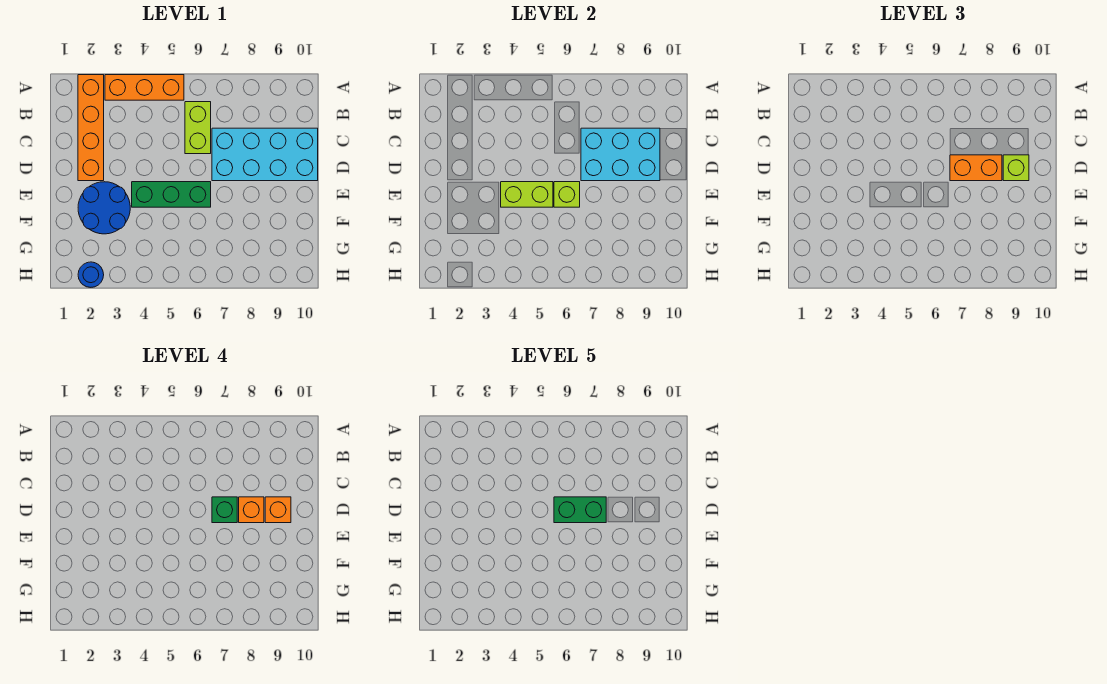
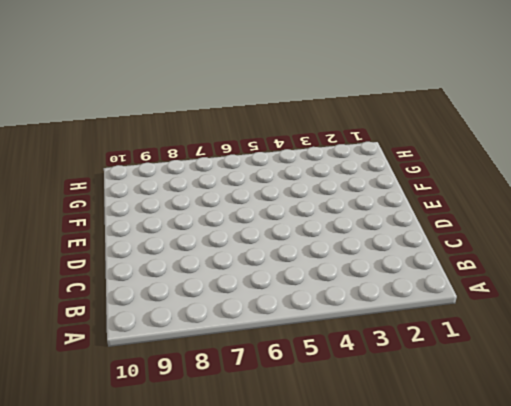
none -> orange brick A2:D2 level 1
none -> orange brick A3:A5 level 1
none -> lime brick B6:C6 level 1

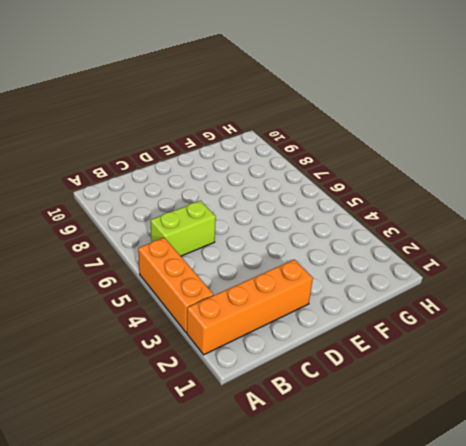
none -> cyan brick C7:D10 level 1
none -> blue round brick E2:F3 level 1
none -> green brick E4:E6 level 1

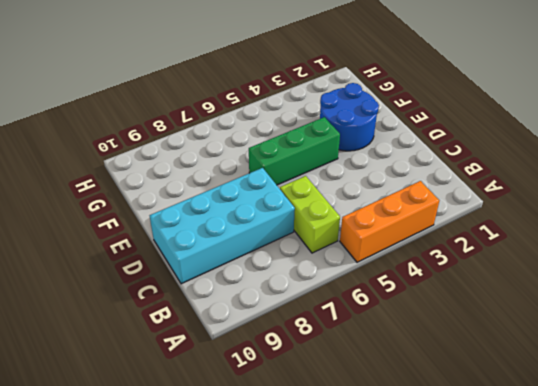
none -> orange brick A2:D2 level 1
none -> blue round brick H2 level 1
none -> cyan brick C7:D9 level 2

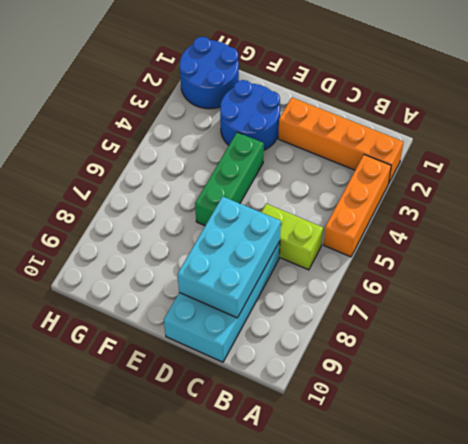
blue round brick G1:H2 level 1 -> blue round brick H2 level 1
none -> lime brick E4:E5 level 2
none -> lime brick E6 level 2
none -> orange brick D7:D8 level 3

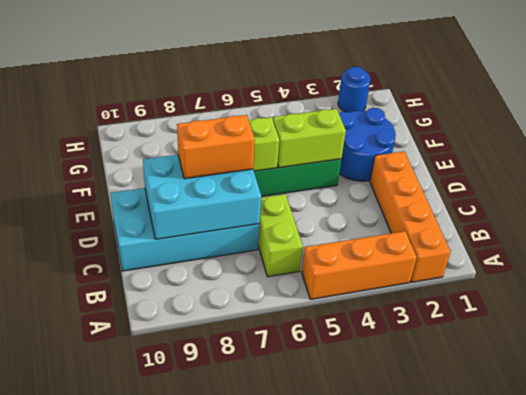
none -> lime brick D9 level 3
none -> green brick D7 level 4
none -> orange brick D8 level 4

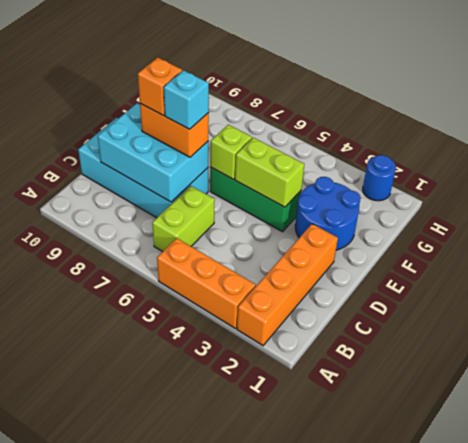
cyan brick D7 level 4 -> green brick D7 level 4
none -> lime brick D9 level 3
none -> orange brick D9 level 4
none -> green brick D6:D7 level 5

